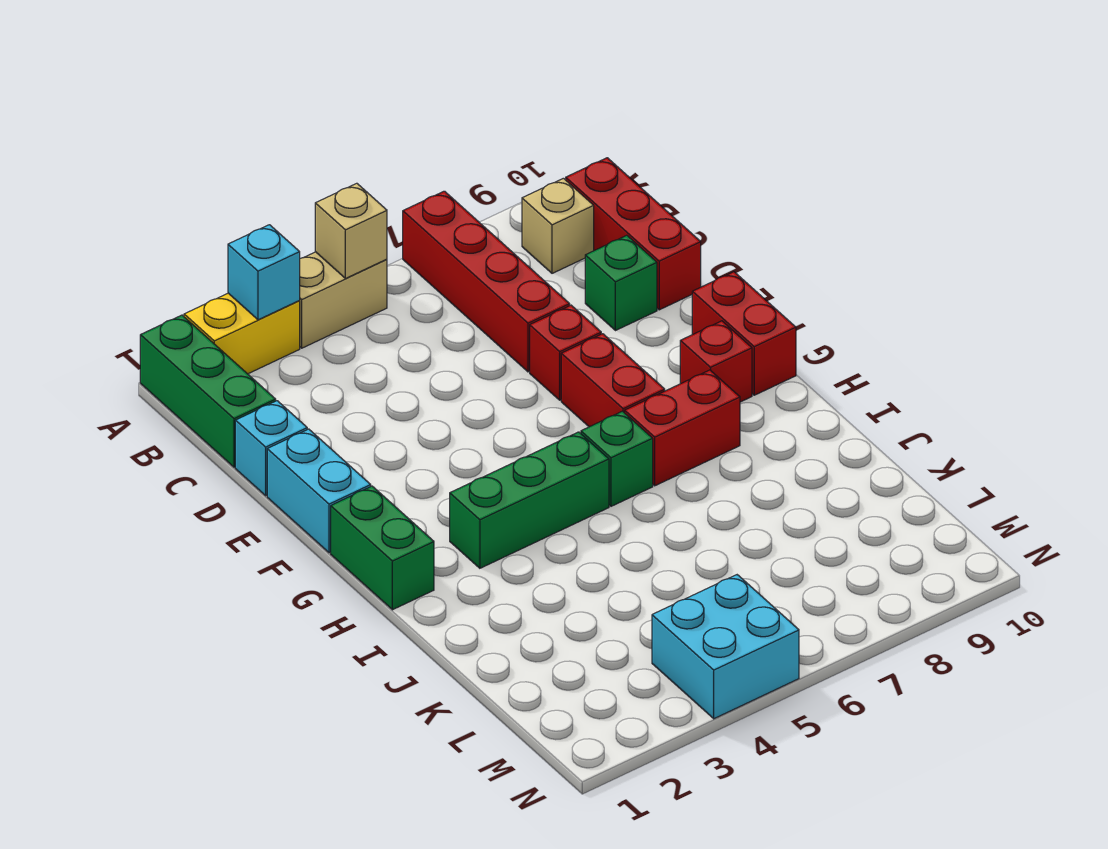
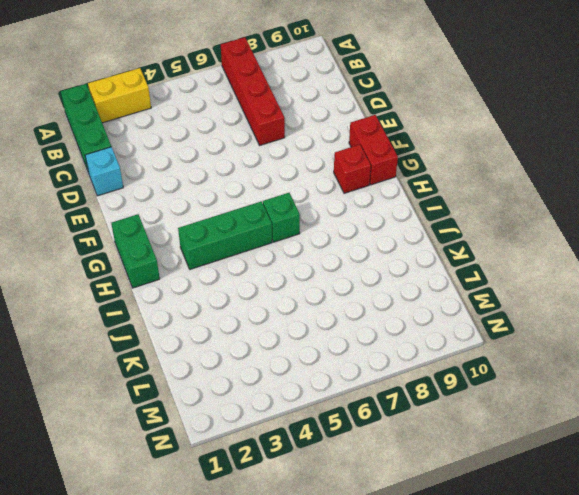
none -> tan brick A4:A5 level 1
none -> tan brick B9 level 1
none -> red brick B10:D10 level 1

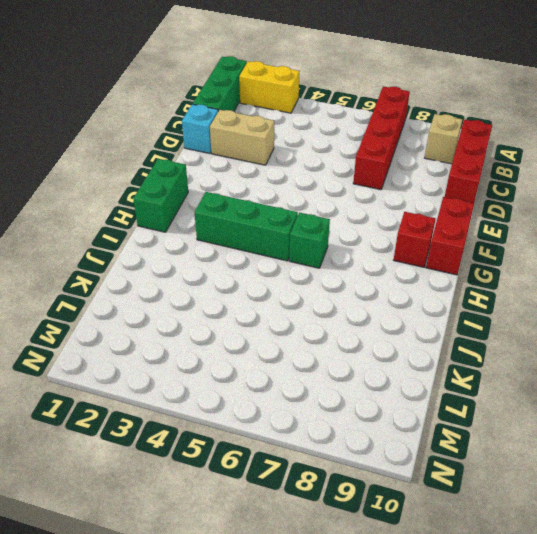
tan brick D2:D3 level 1 -> tan brick A4:A5 level 1
none -> green brick D9 level 1
none -> cyan brick E1:F1 level 1
none -> red brick E7 level 1

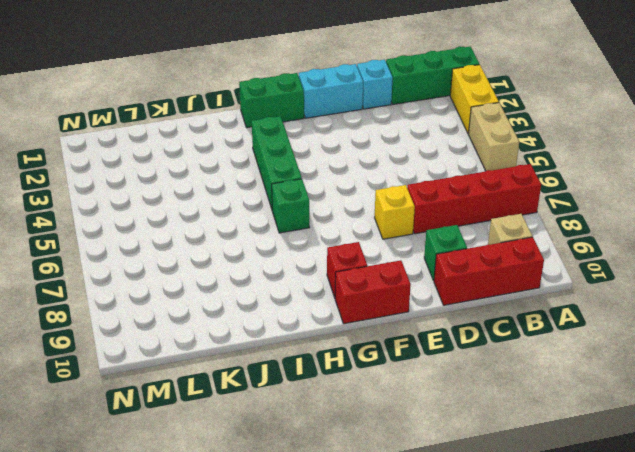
yellow brick E7 level 1 -> red brick E7 level 1
none -> red brick F7:G7 level 1
none -> red brick H7:H8 level 1
none -> cyan brick M4:N5 level 1

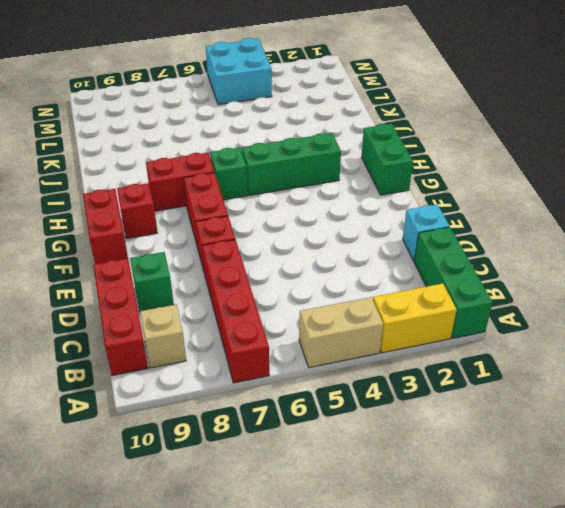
none -> cyan brick E1:F1 level 1
none -> cyan brick A3 level 2
none -> tan brick A5 level 2

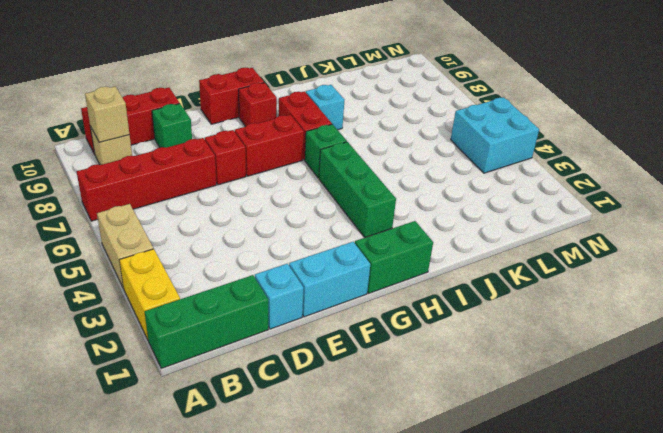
tan brick B9 level 2 -> tan brick A5 level 2
cyan brick I8 level 1 -> cyan brick A3 level 2

